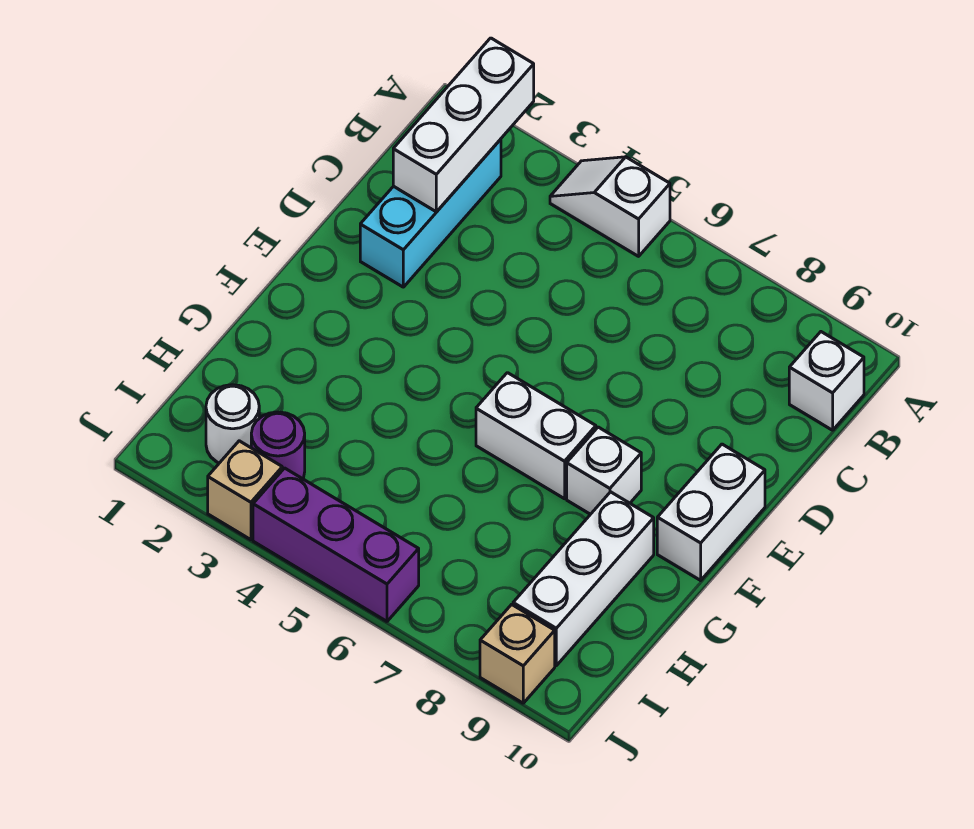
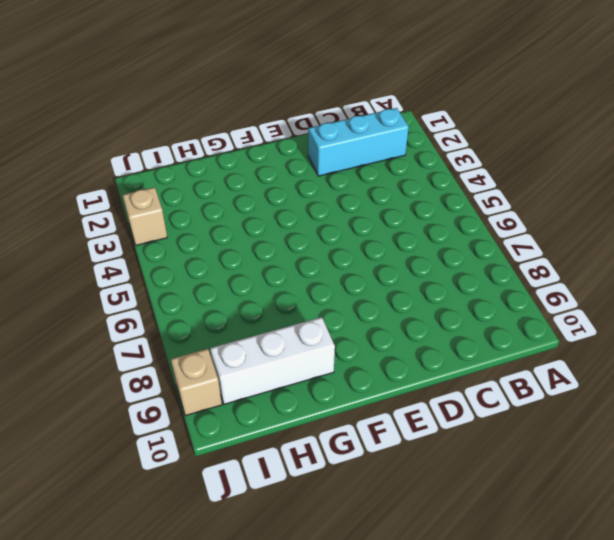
none -> white slope A4:A5 level 1 top 5
none -> white brick B10 level 1
none -> white brick E10:F10 level 1

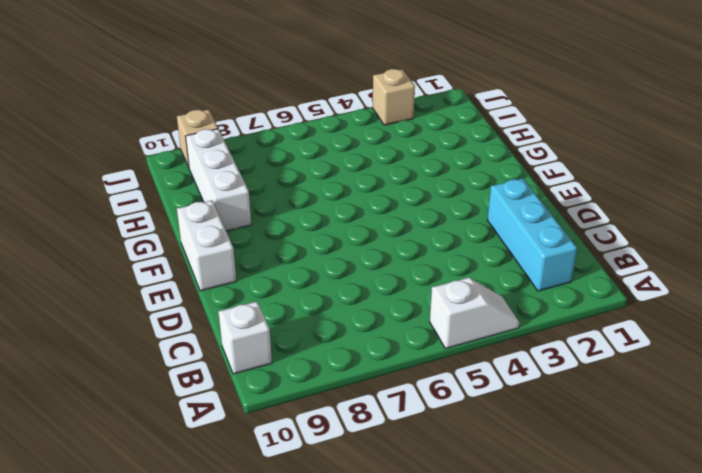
none -> white brick F6:F7 level 1
none -> white brick F8 level 1
none -> white round brick I2 level 1

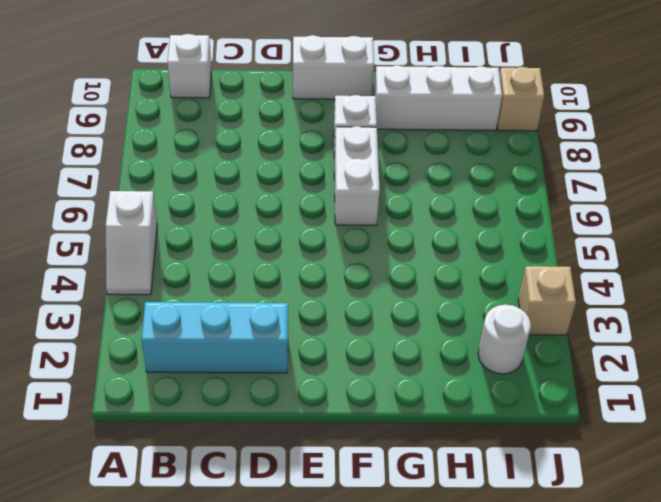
none -> purple round brick I3 level 1
none -> purple brick J4:J6 level 1
none -> white brick A2:C2 level 2

